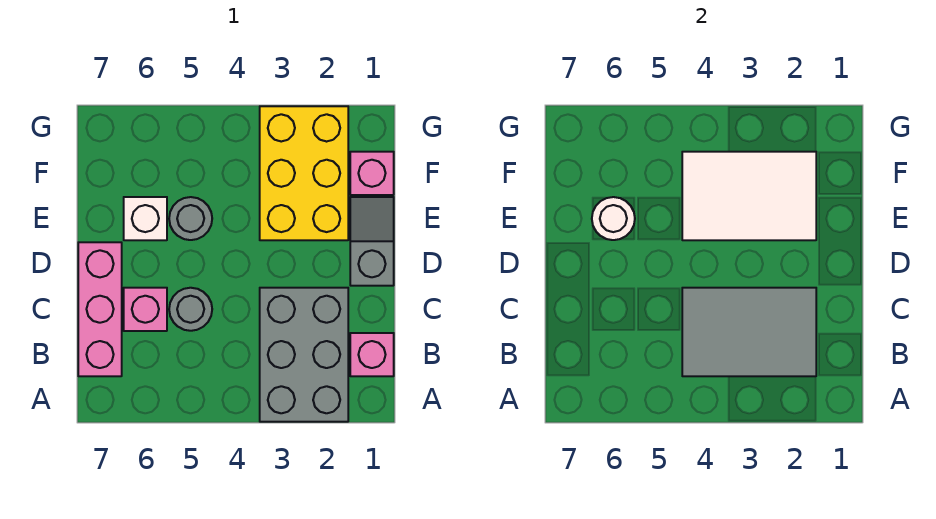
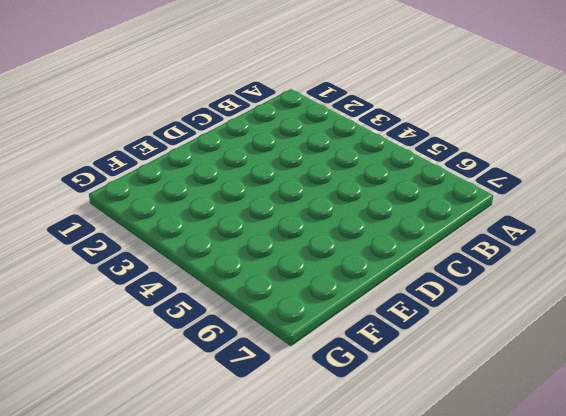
none -> grey brick A2:C3 level 1
none -> pink brick B1 level 1
none -> pink brick B7:D7 level 1

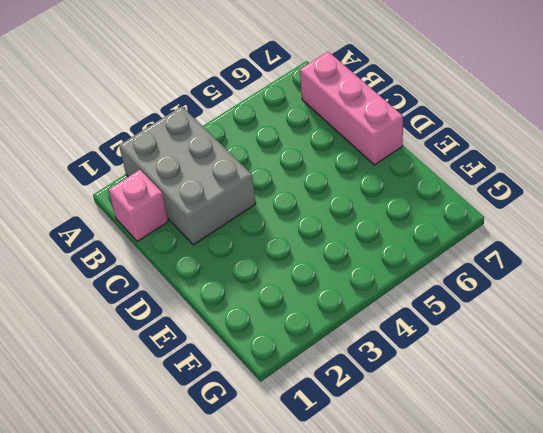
none -> grey round brick C5 level 1
none -> pink brick C6 level 1
none -> grey slope D1:E1 level 1 top D

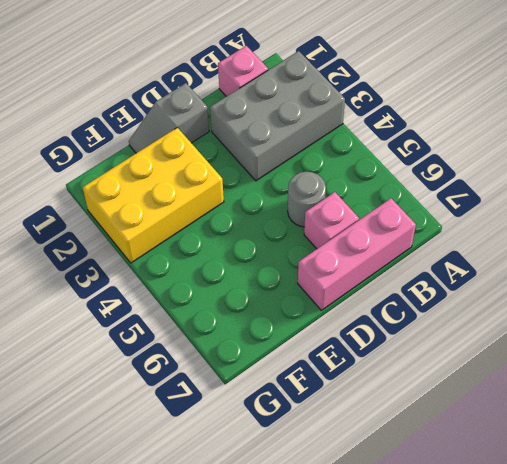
none -> grey round brick E5 level 1
none -> white brick E6 level 1
none -> pink brick F1 level 1

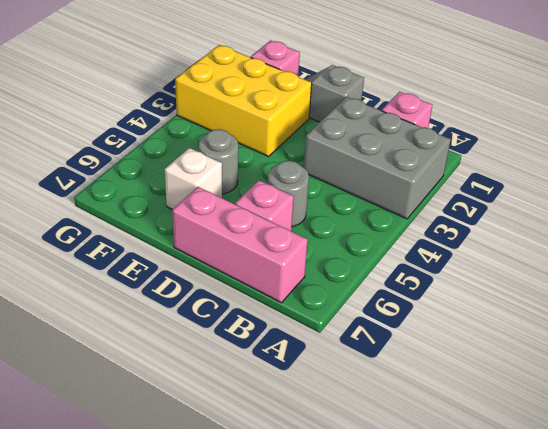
none -> grey tile B2:C4 level 2
none -> white tile E2:F4 level 2
none -> white round brick E6 level 2

